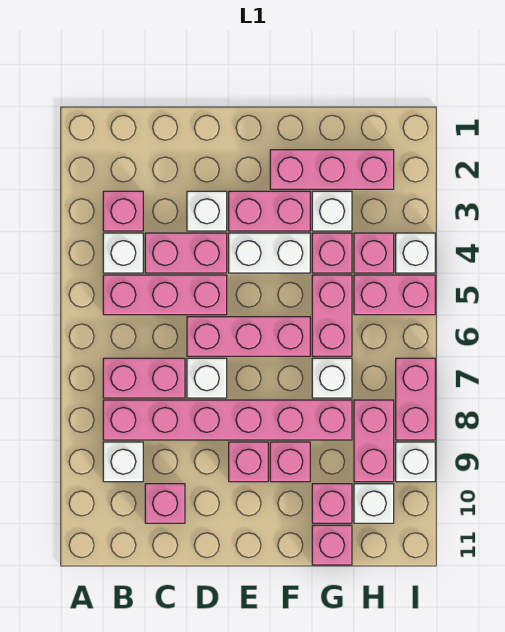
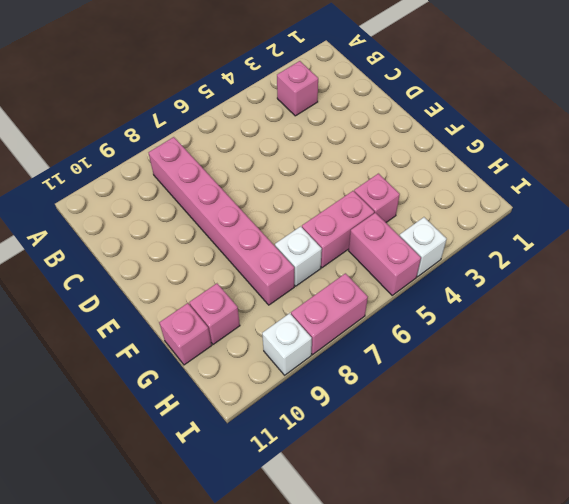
none -> white brick B4 level 1
none -> pink brick B5:D5 level 1
none -> pink brick B7:C7 level 1

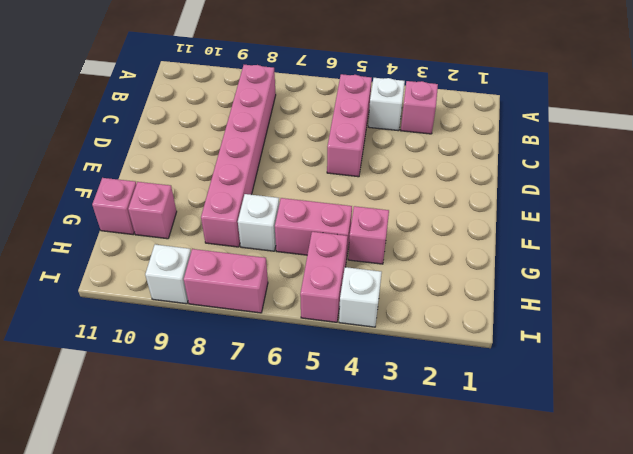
none -> pink brick B7:C7 level 1
none -> white brick B9 level 1
none -> pink brick C4:D4 level 1

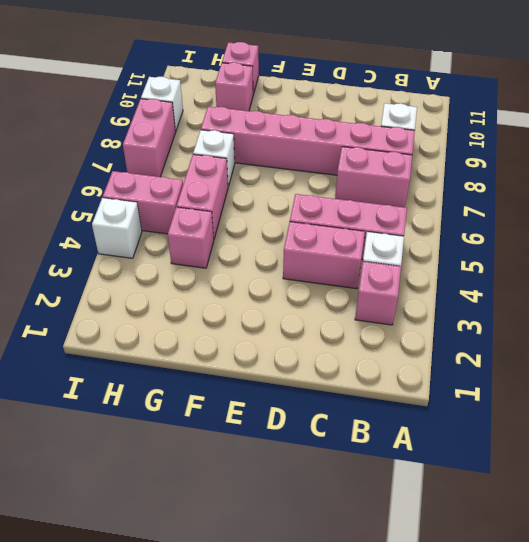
none -> pink brick C10 level 1
none -> white brick D3 level 1
none -> pink brick D6:F6 level 1

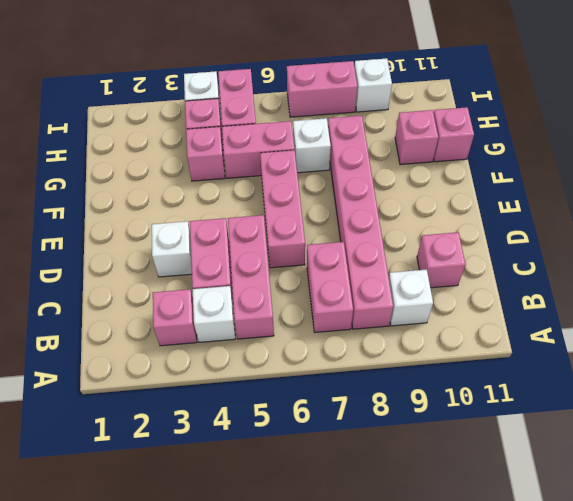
none -> white brick D7 level 1
none -> pink brick E3:F3 level 1
none -> white brick E4:F4 level 1

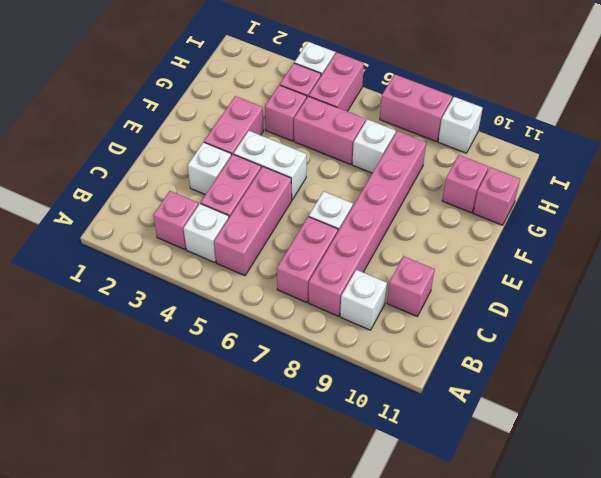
white brick E4:E5 level 1 -> white brick E4:F4 level 1
none -> pink brick D6:F6 level 1
none -> pink brick E9 level 1
none -> pink brick F2:H2 level 1

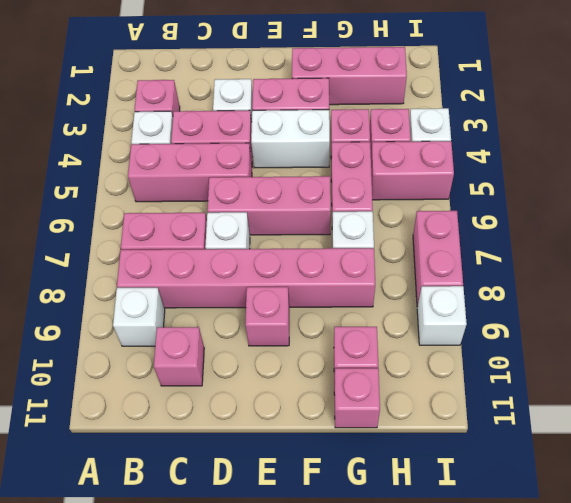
none -> pink brick F9 level 1
none -> white brick G3 level 1
none -> pink brick H8:H9 level 1

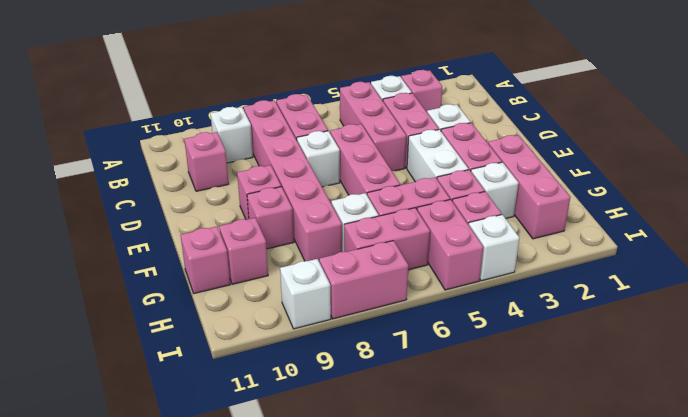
pink brick H6:H7 level 1 -> pink brick H8:H9 level 1
none -> white brick H10 level 1

